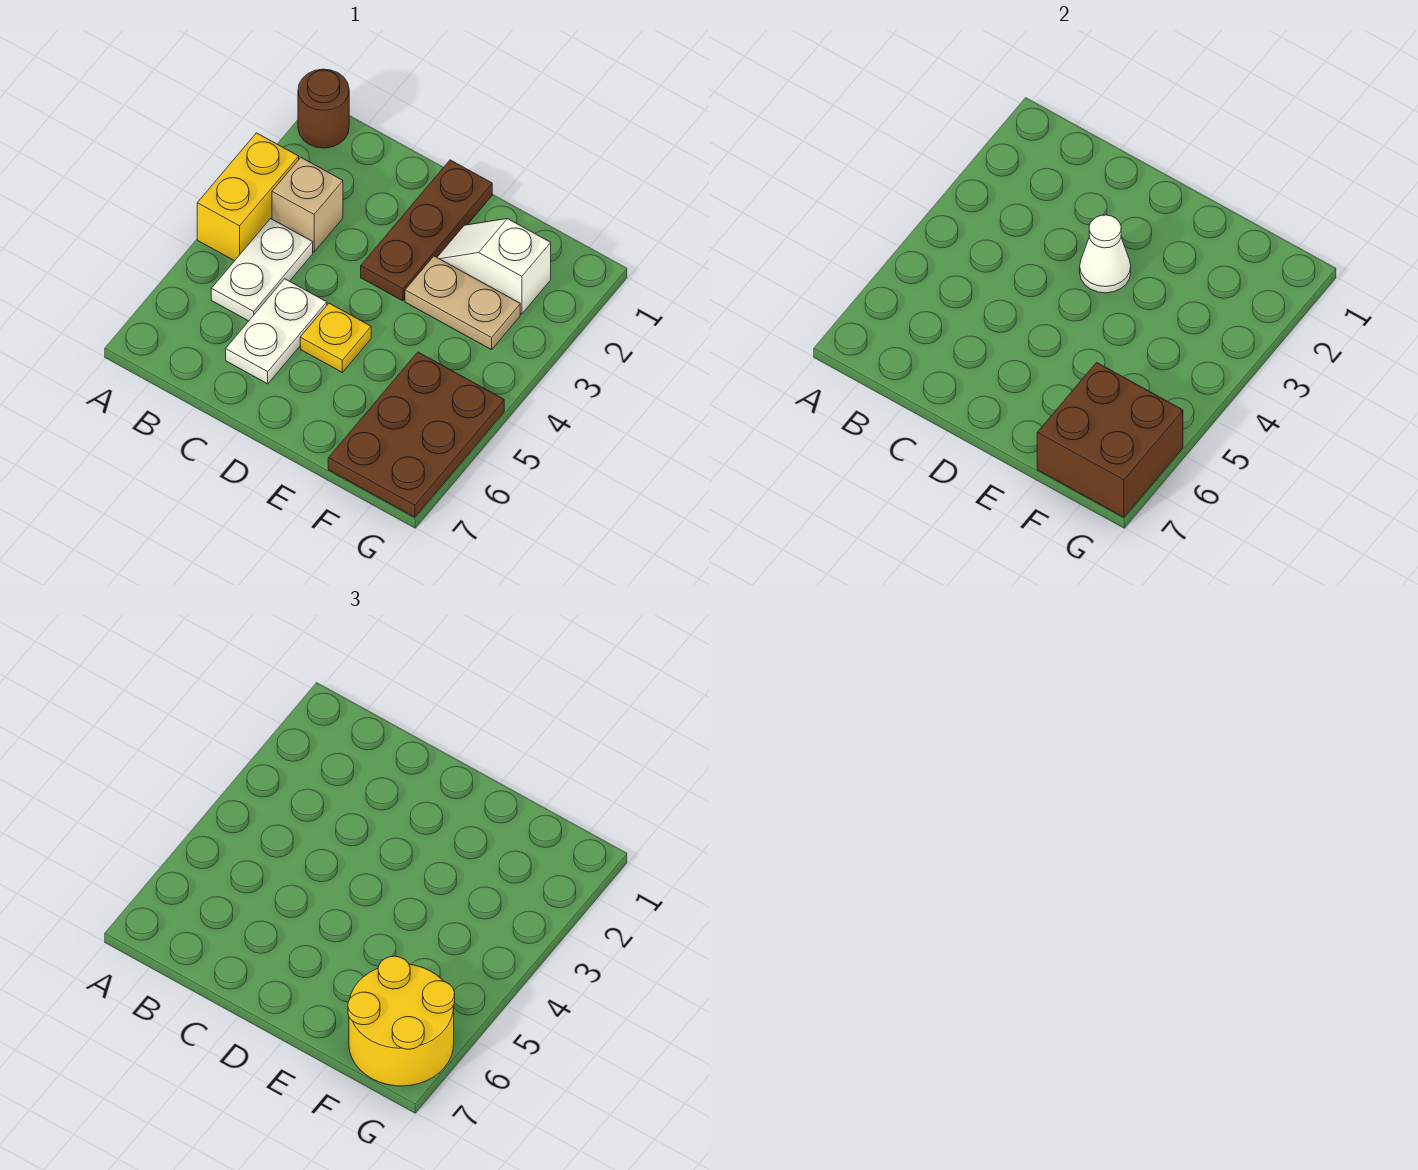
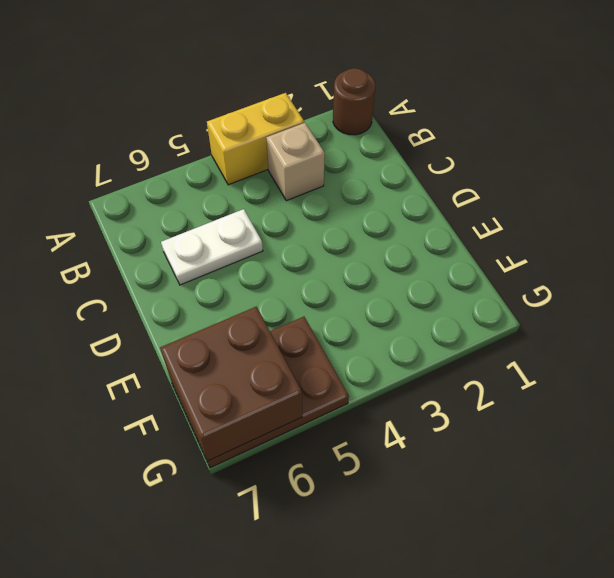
none -> white plate B4:B5 level 1
none -> brown plate D1:D3 level 1
none -> yellow plate D5 level 1

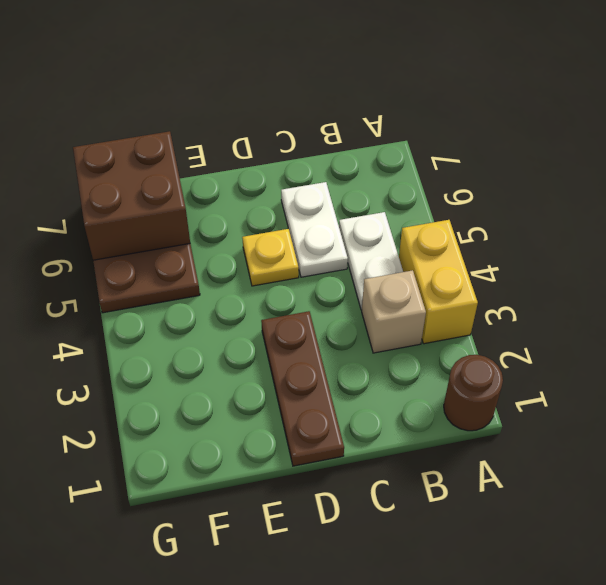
none -> white slope E2:F2 level 1 top F
none -> tan plate E3:F3 level 1
none -> white cone D3 level 2

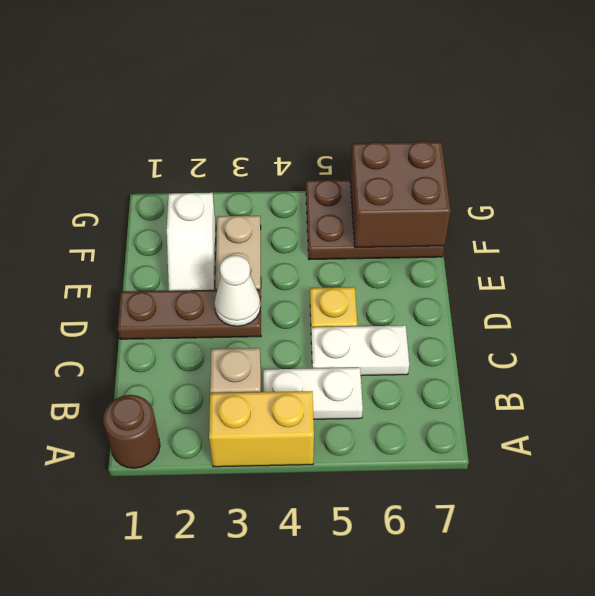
none -> yellow round brick F6:G7 level 3

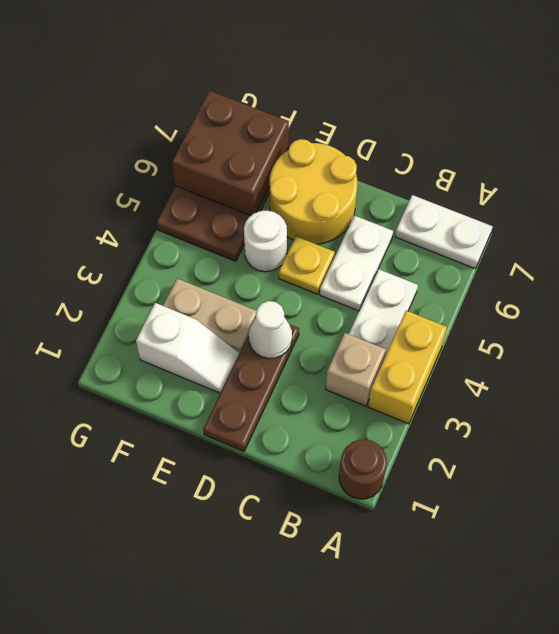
white plate A7:B7 level 1 -> none
yellow round brick D6:E7 level 1 -> yellow round brick F6:G7 level 3
white round brick E5 level 1 -> none

